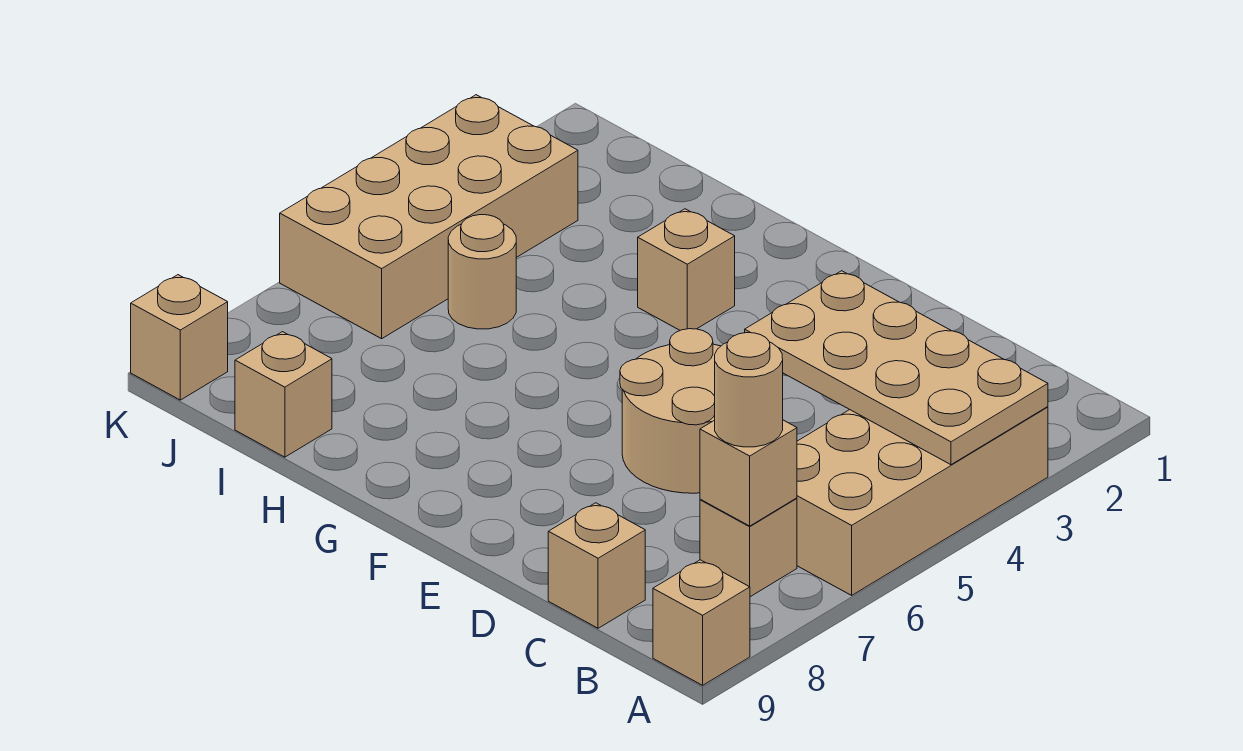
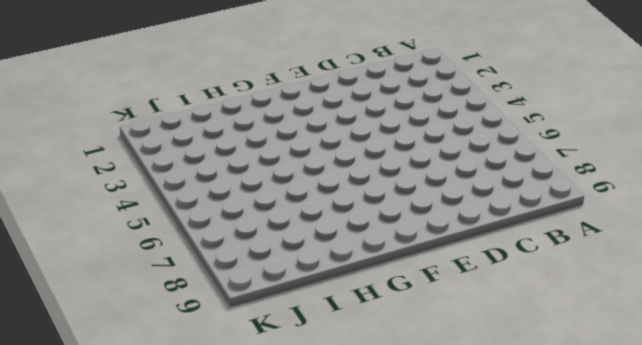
none -> tan brick A3:B6 level 1
none -> tan brick A9 level 1
none -> tan brick B7 level 1

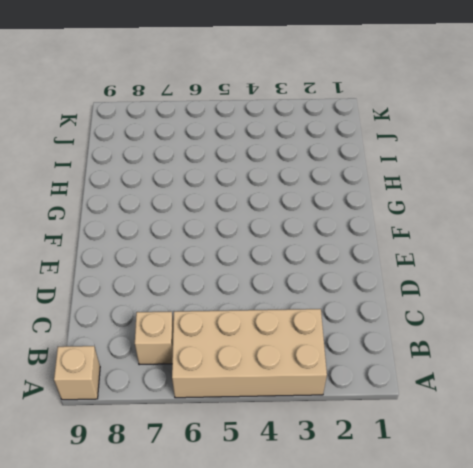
none -> tan brick C9 level 1
none -> tan round brick D5:E6 level 1
none -> tan brick G3 level 1

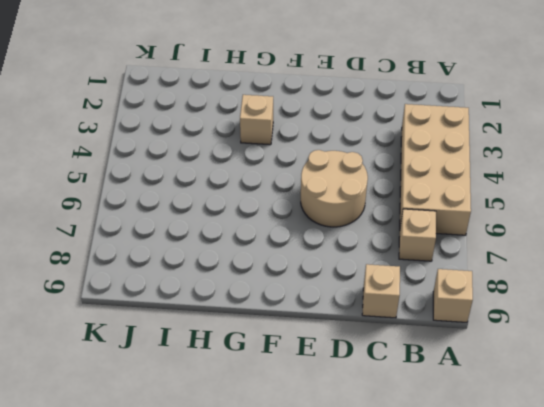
none -> tan round brick I5 level 1
none -> tan brick I9 level 1
none -> tan brick J3:K6 level 1

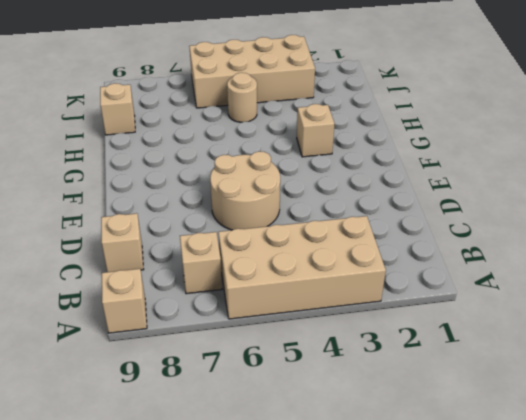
none -> tan brick K9 level 1
none -> tan plate A3:D4 level 2
none -> tan brick B7 level 2

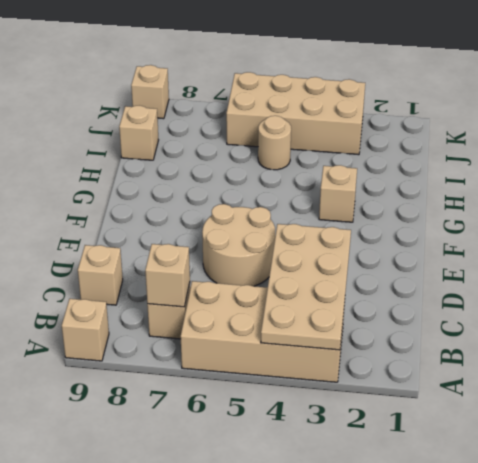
none -> tan round brick B7 level 3

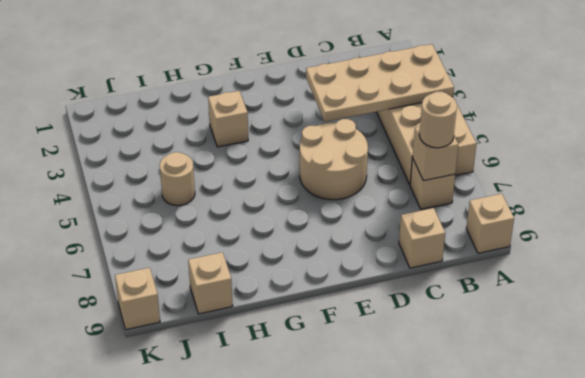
none -> tan brick J3:K6 level 1

